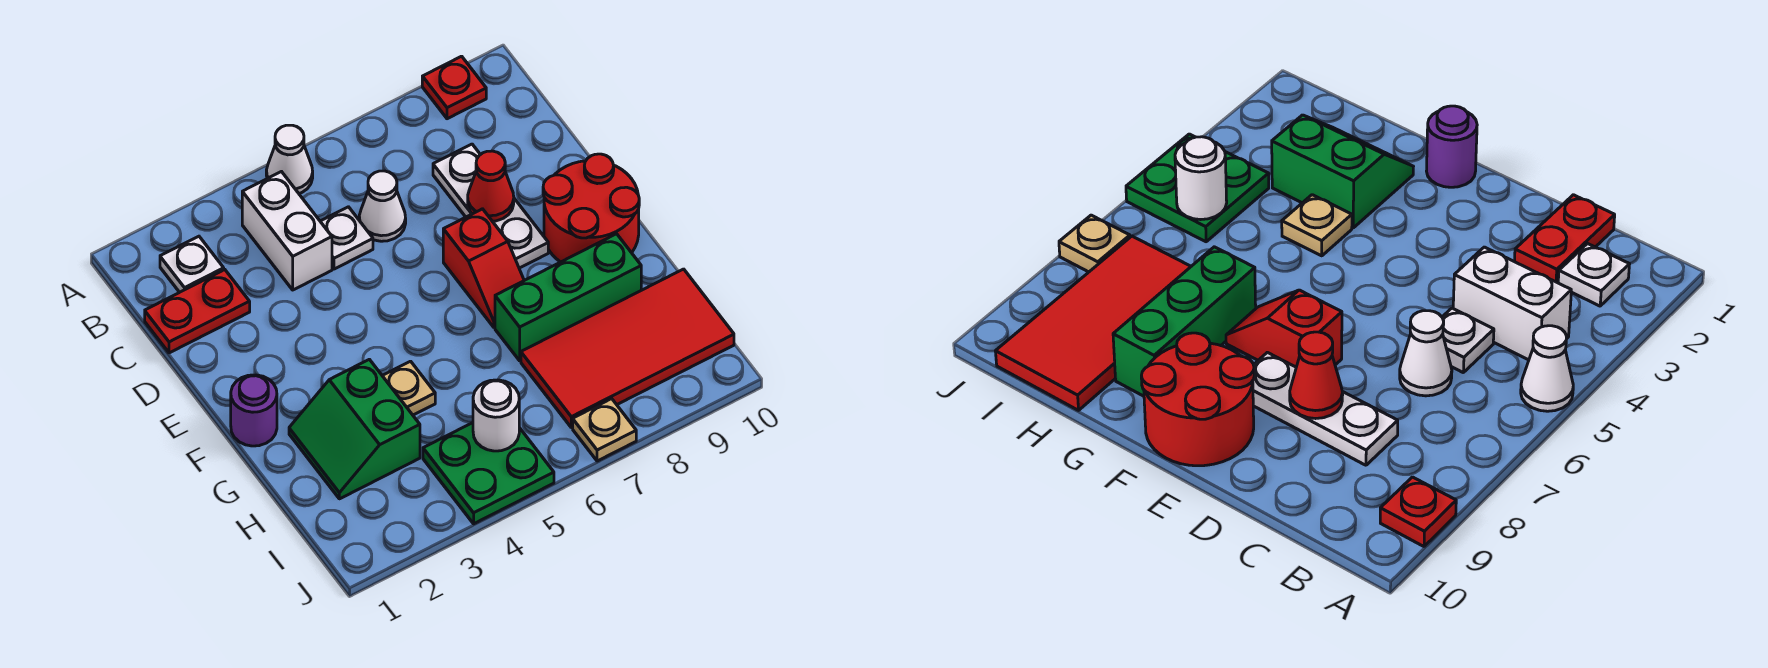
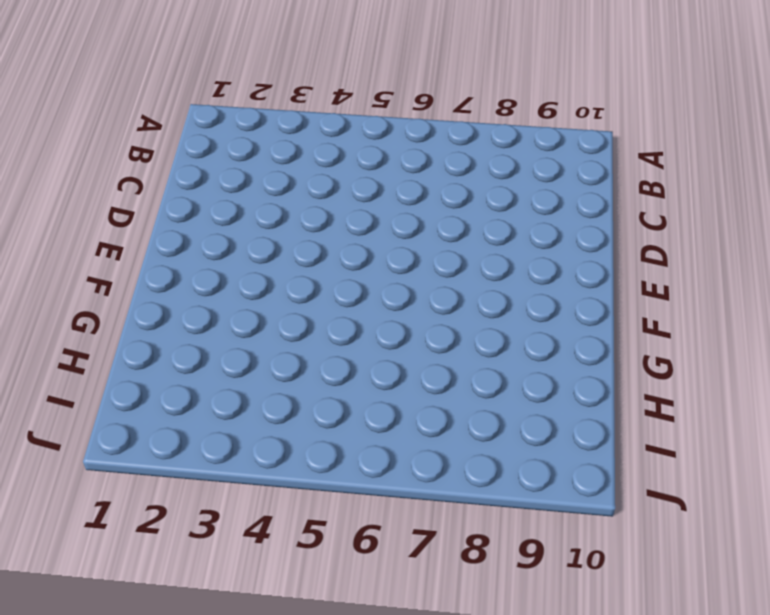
none -> white cone A5 level 1
none -> red plate A9 level 1
none -> white plate B2 level 1

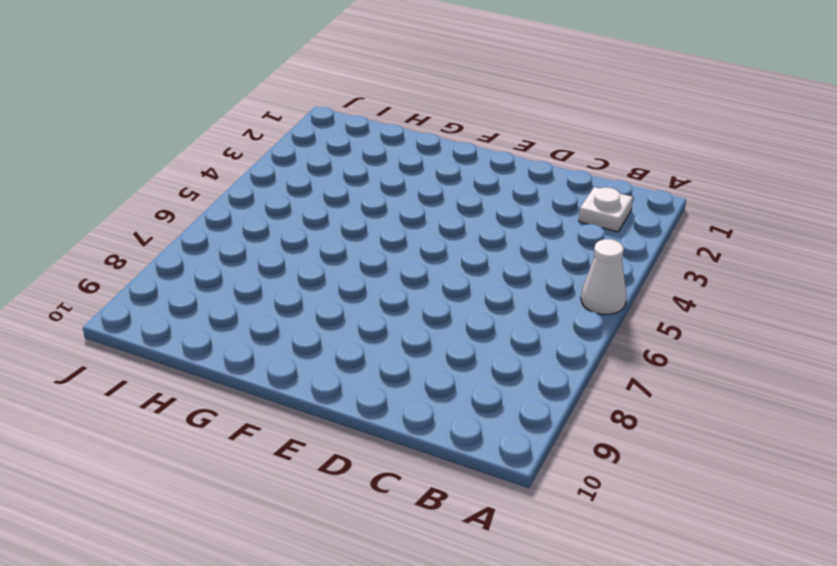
none -> red plate A9 level 1
none -> white brick B4:C4 level 1
none -> red plate C1:C2 level 1

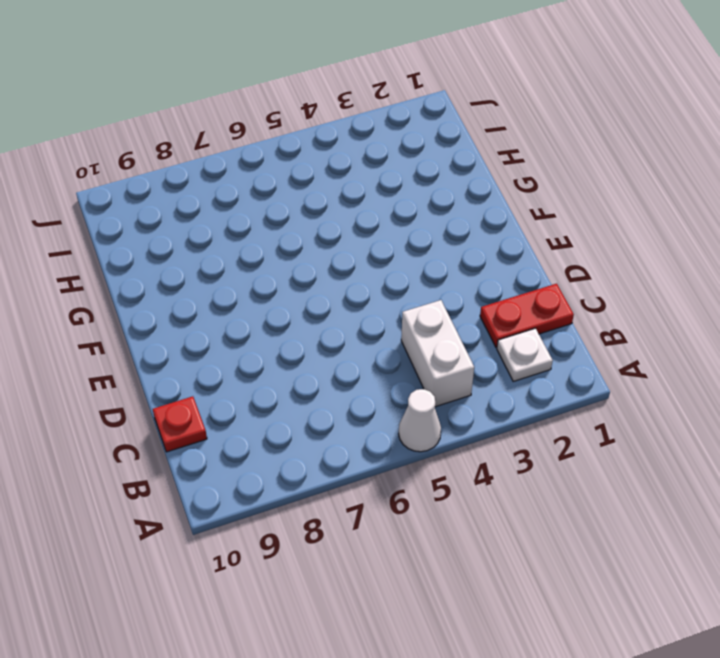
red plate C10 level 1 -> red plate A9 level 1
none -> white plate C5 level 1
none -> white cone C6 level 1
none -> white plate C8:E8 level 1

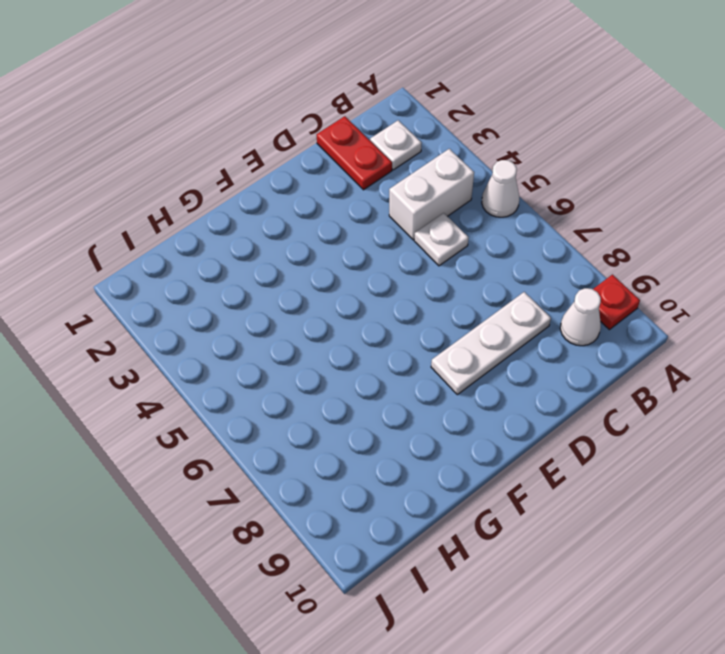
white cone B9 level 1 -> white cone C6 level 1
none -> red slope E7:F7 level 1 top E
none -> red round brick E9:F10 level 1
none -> purple round brick F1 level 1

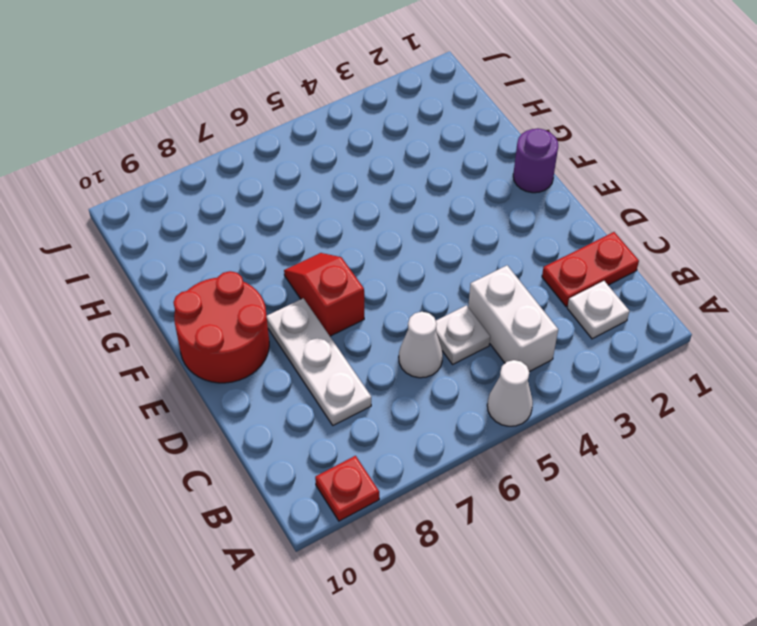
none -> green slope G2:H3 level 1 top 3
none -> tan plate G4 level 1
none -> green brick G7:G9 level 1

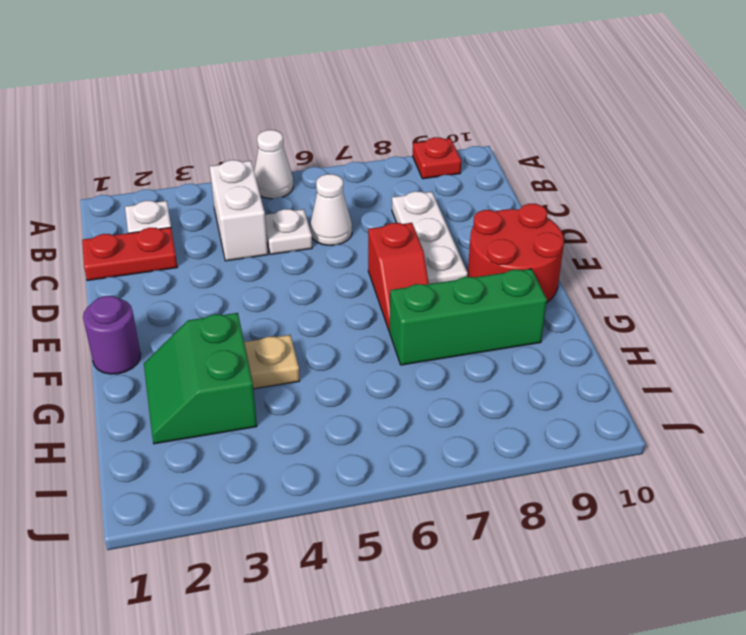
none -> red tile H7:I10 level 1
none -> green plate I4:J5 level 1
none -> tan plate J7 level 1

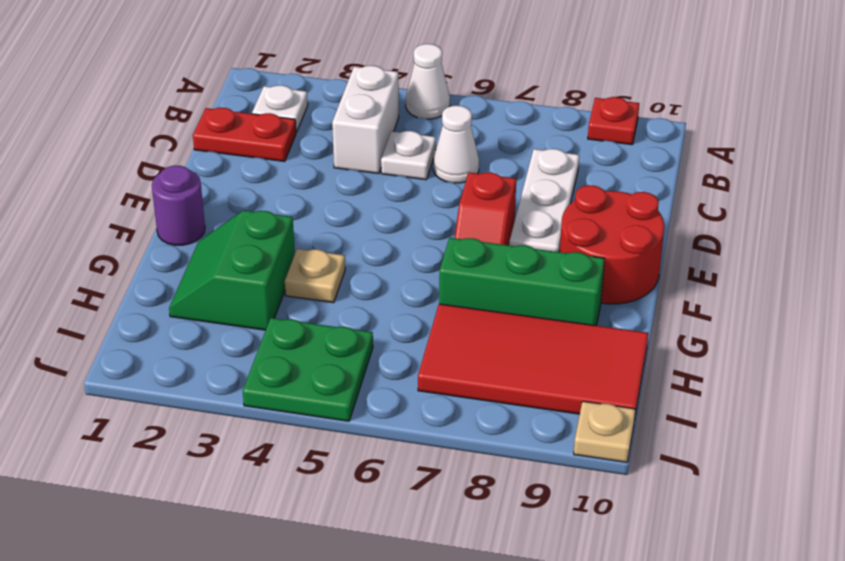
tan plate J10 level 1 -> tan plate J7 level 1
none -> red cone D8 level 2
none -> white round brick I5 level 2

